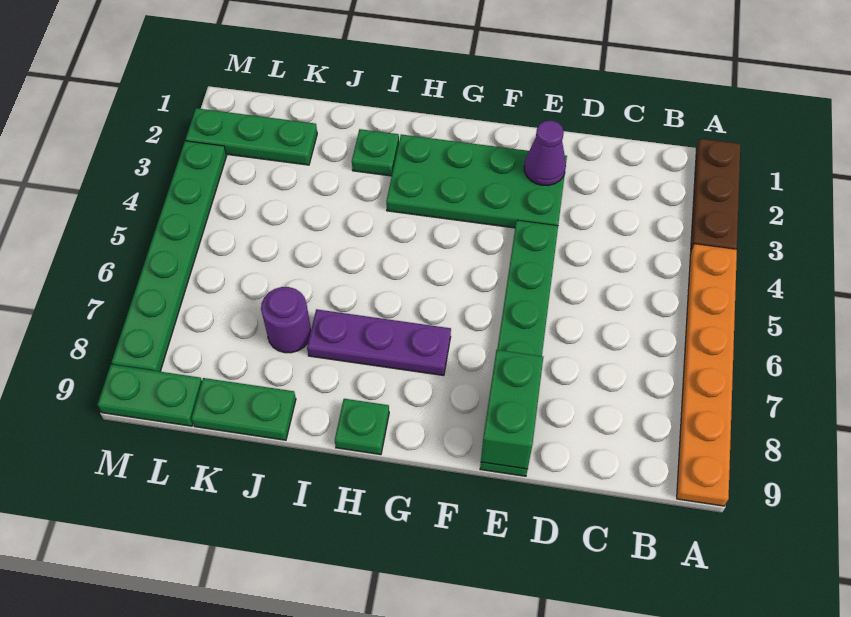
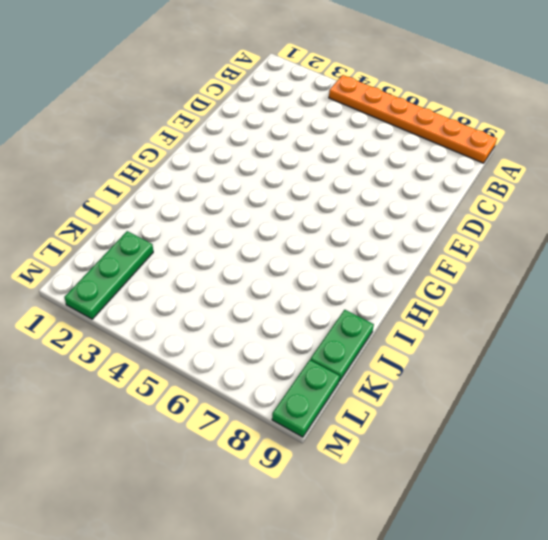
none -> brown plate A1:A3 level 1
none -> green plate E2:H3 level 1
none -> green plate E4:E9 level 1

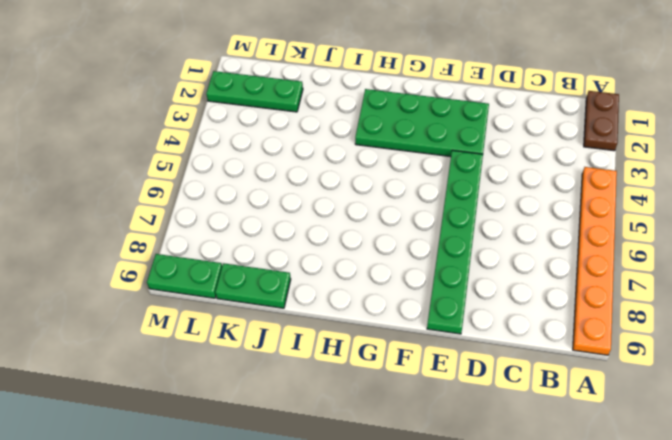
brown plate A1:A2 level 1 -> brown plate A1:A3 level 1
none -> purple plate G7:I7 level 1
none -> green plate H9 level 1
none -> green plate I2 level 1

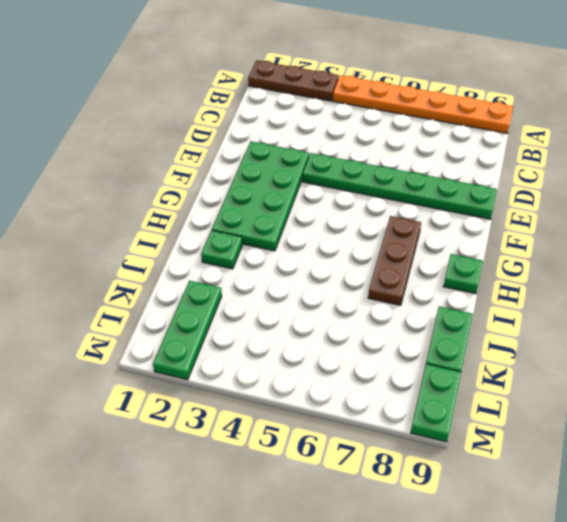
brown plate G7:I7 level 1 -> purple plate G7:I7 level 1
none -> purple round brick J7 level 1
none -> green plate M3:M8 level 1
none -> purple cone E2 level 2

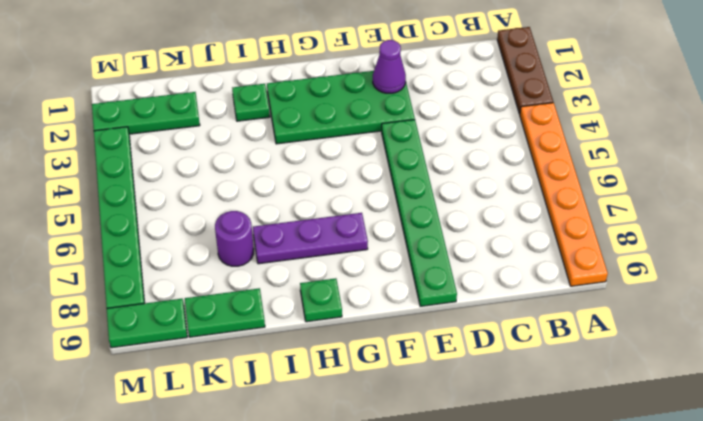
none -> green brick E8:E9 level 2

